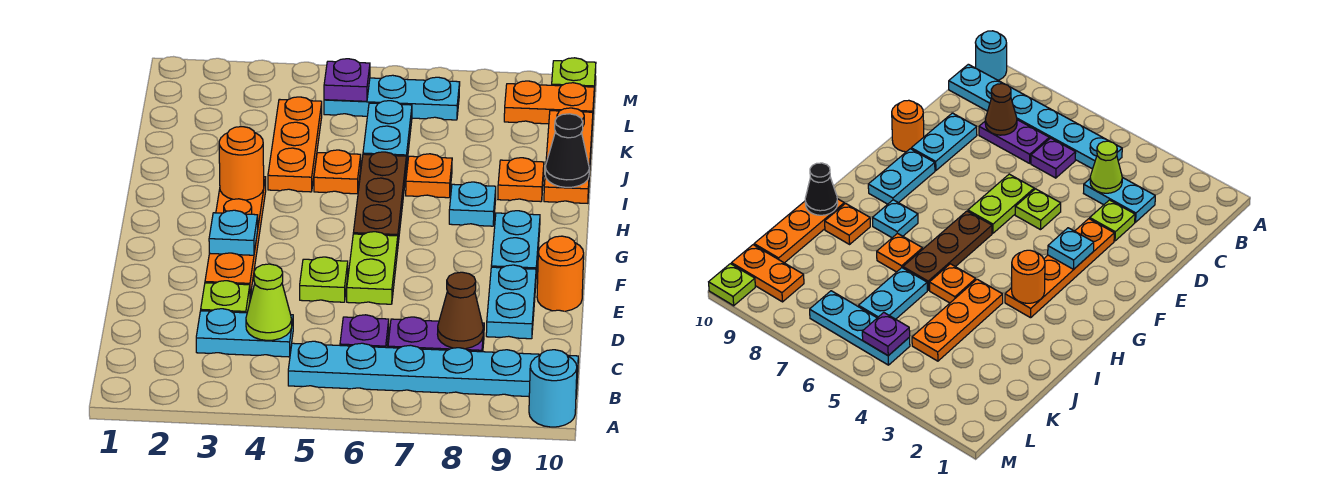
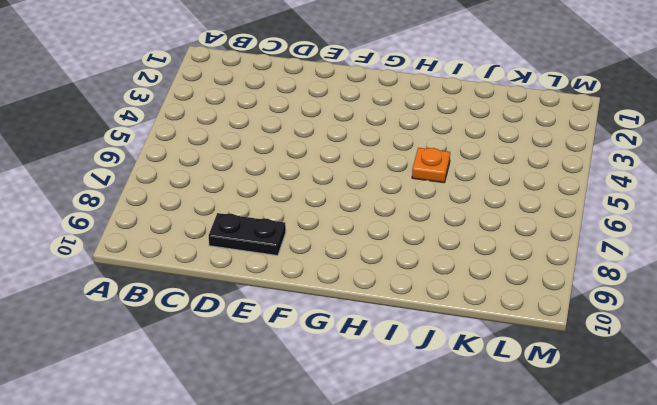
black plate D9:E9 level 1 -> cyan plate D9:E9 level 1
none -> cyan round brick A10 level 1
none -> cyan plate B5:B10 level 1
none -> cyan plate C3:C4 level 1

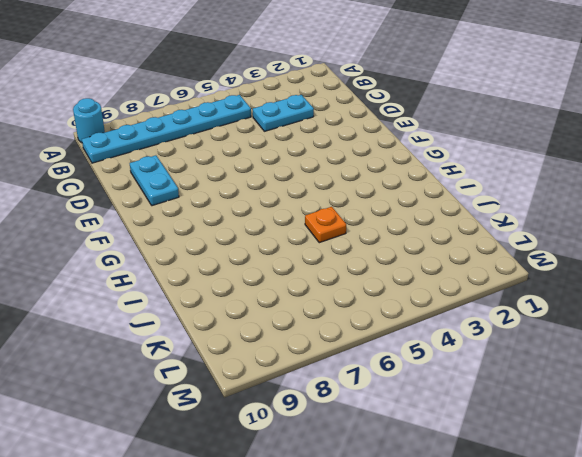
none -> purple plate C6 level 1
none -> purple plate C7:C8 level 1
none -> lime plate D3 level 1

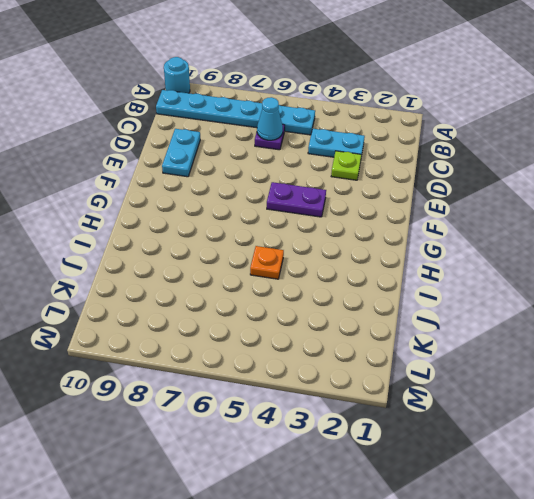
cyan cone C6 level 2 -> none
purple plate F4:F5 level 1 -> purple plate C7:C8 level 1
none -> orange plate E3:H3 level 1
none -> lime plate E5 level 1
none -> lime plate E6:F6 level 1

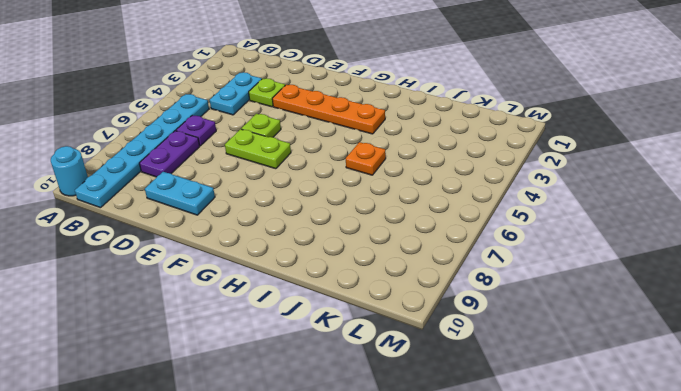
none -> orange round brick E10 level 1
none -> cyan plate F9:G9 level 1
none -> brown plate G6:I6 level 1

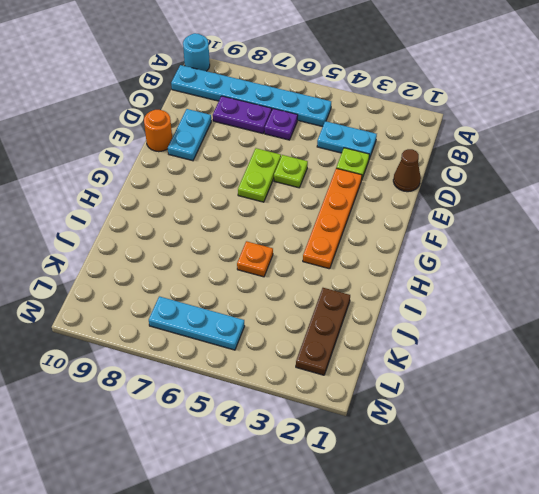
brown cone D1 level 1 -> brown cone C8 level 2
brown plate J2:L2 level 1 -> brown plate G6:I6 level 1
none -> cyan plate F9:G9 level 1
none -> cyan plate H8 level 1
none -> orange plate I4:K4 level 1

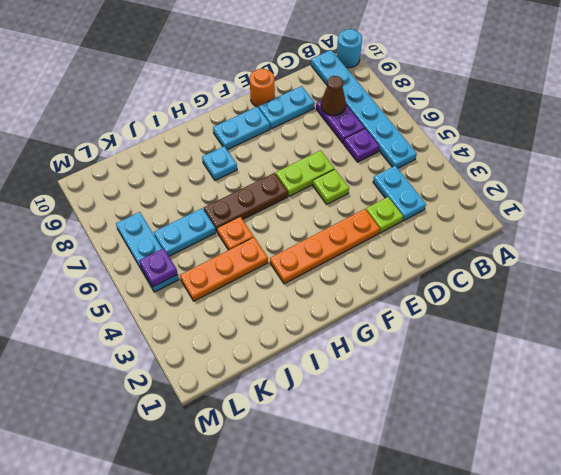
none -> orange plate I7 level 1
none -> orange plate I9 level 1
none -> orange plate I10:K10 level 1

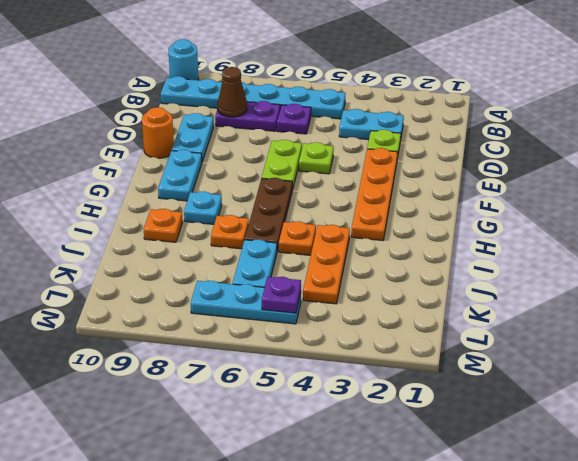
none -> orange plate I10:K10 level 1
none -> orange plate L9:L10 level 1
none -> lime plate M10 level 1

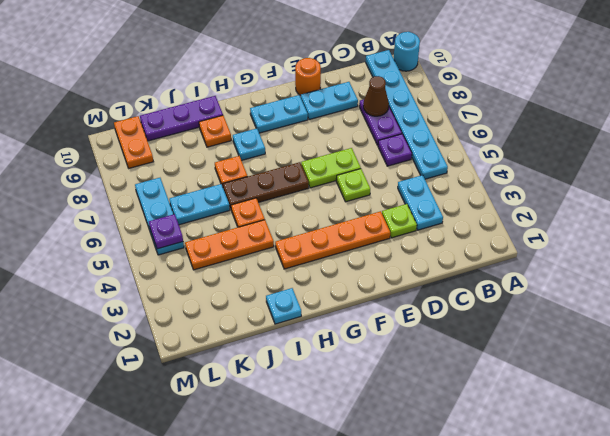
cyan plate I1 level 1 -> cyan plate F3 level 2
purple plate I10:K10 level 1 -> orange plate I10:K10 level 1
none -> lime plate M10 level 1
none -> lime cone C4 level 2
none -> orange round brick H3 level 2

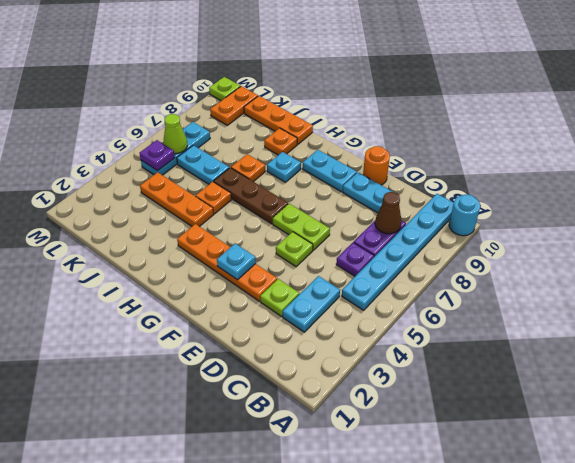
lime cone L6 level 2 -> lime cone C4 level 2
none -> orange round brick H3 level 2
none -> black cone I10 level 2

